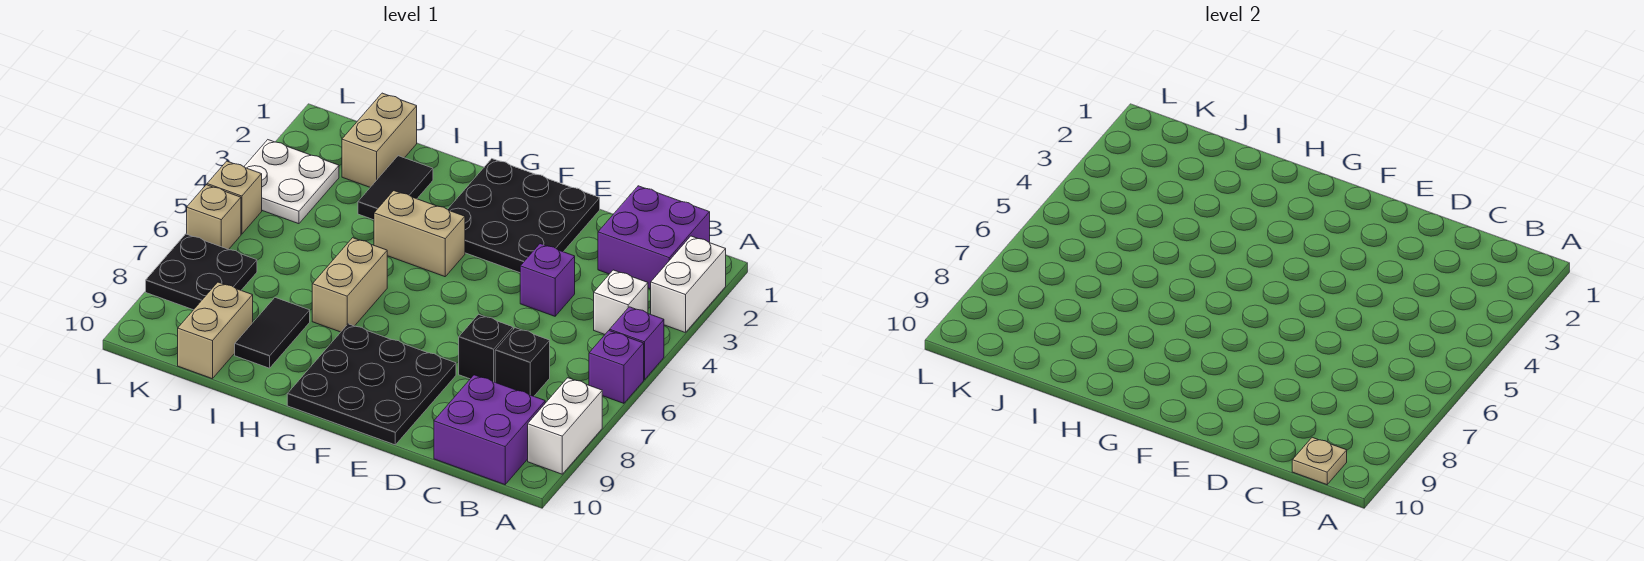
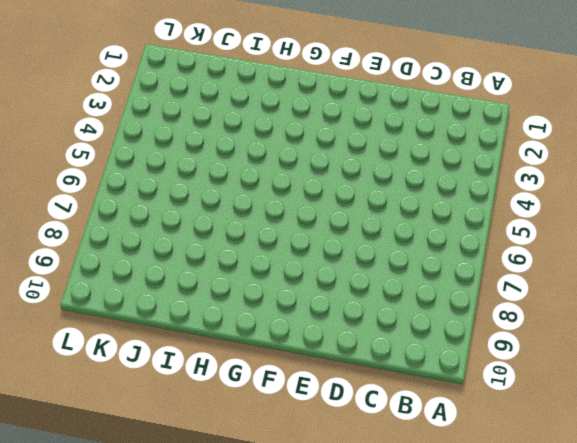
none -> white brick A2:A3 level 1
none -> purple brick A5 level 1
none -> purple brick A6 level 1

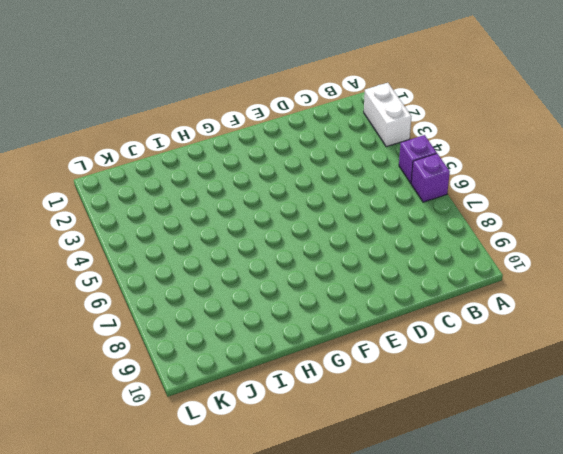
none -> white brick A8:A9 level 1
none -> purple brick B1:C2 level 1
none -> white brick B4 level 1

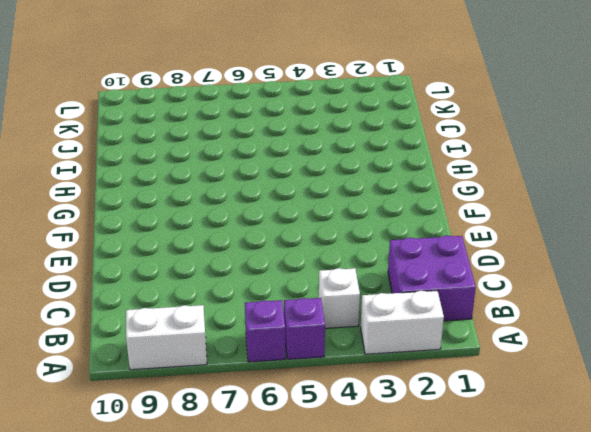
none -> purple brick B9:C10 level 1
none -> black brick C7 level 1
none -> purple brick D4 level 1

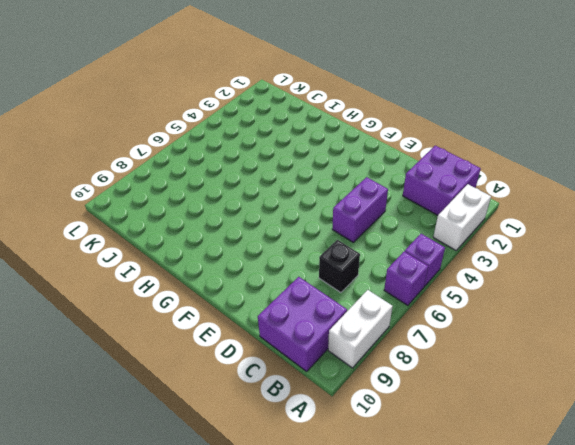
purple brick D4:D5 level 1 -> purple brick D4 level 1
none -> white brick B4 level 1
none -> black brick D7 level 1
none -> black plate E1:G3 level 1

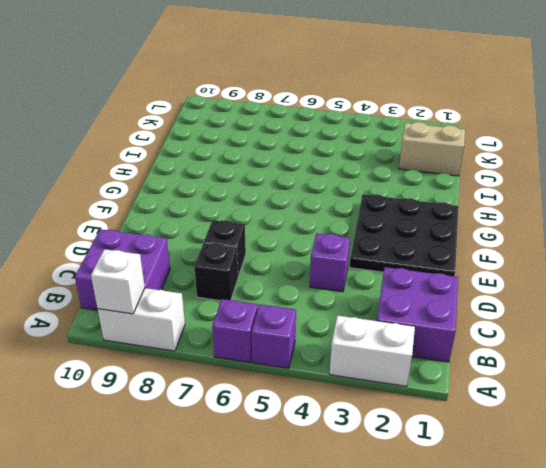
white brick A9 level 2 -> white brick B4 level 1
none -> black plate E8:G10 level 1
none -> tan brick G4:H4 level 1
none -> tan brick H6:H7 level 1

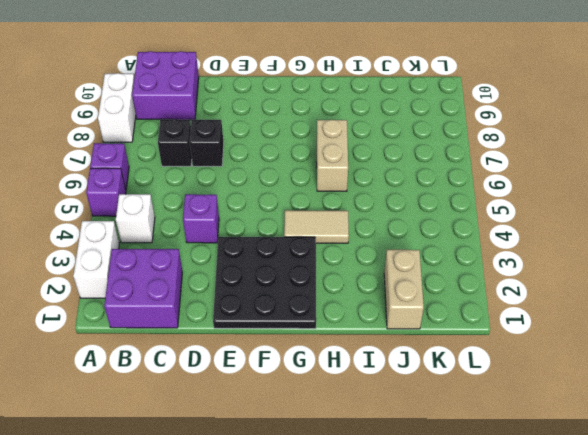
tan tile G4:H4 level 1 -> tan brick G4:H4 level 1
none -> black plate E8:G10 level 1
none -> black tile I2:I3 level 1
none -> black tile I8:I9 level 1

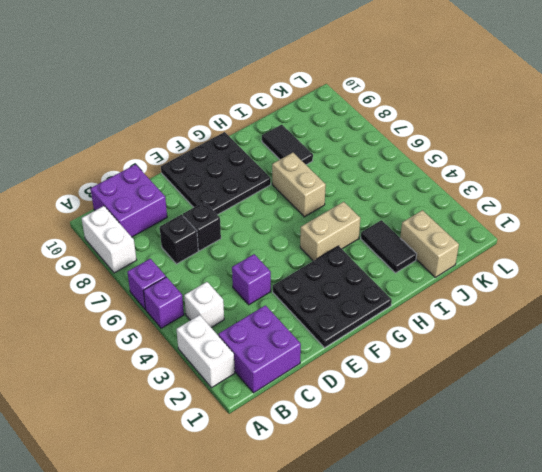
none -> tan brick J9:J10 level 1
none -> white plate K3:L4 level 1
none -> black plate K7:L8 level 1

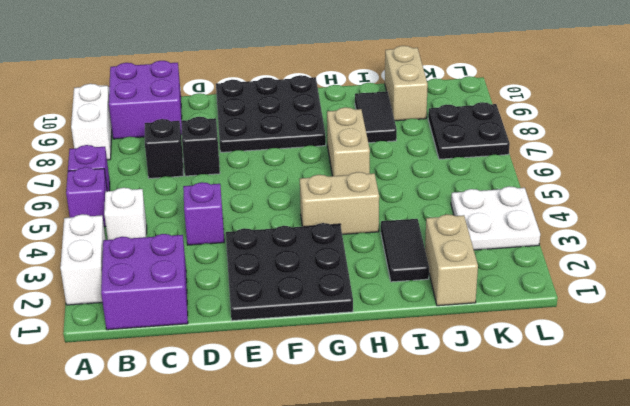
none -> tan brick L5 level 1
none -> tan brick L6 level 1
none -> tan plate B10 level 2

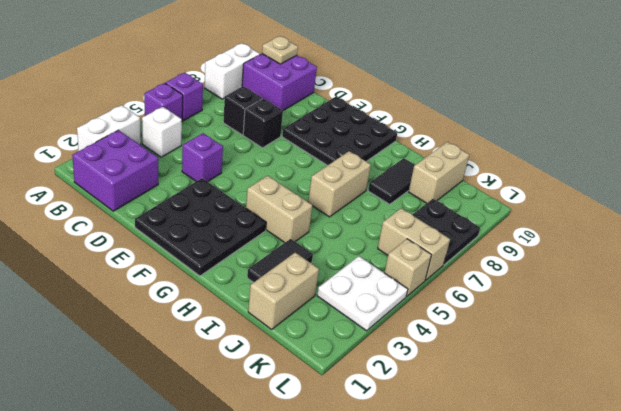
tan brick K6:L6 level 1 -> tan brick L6 level 1

